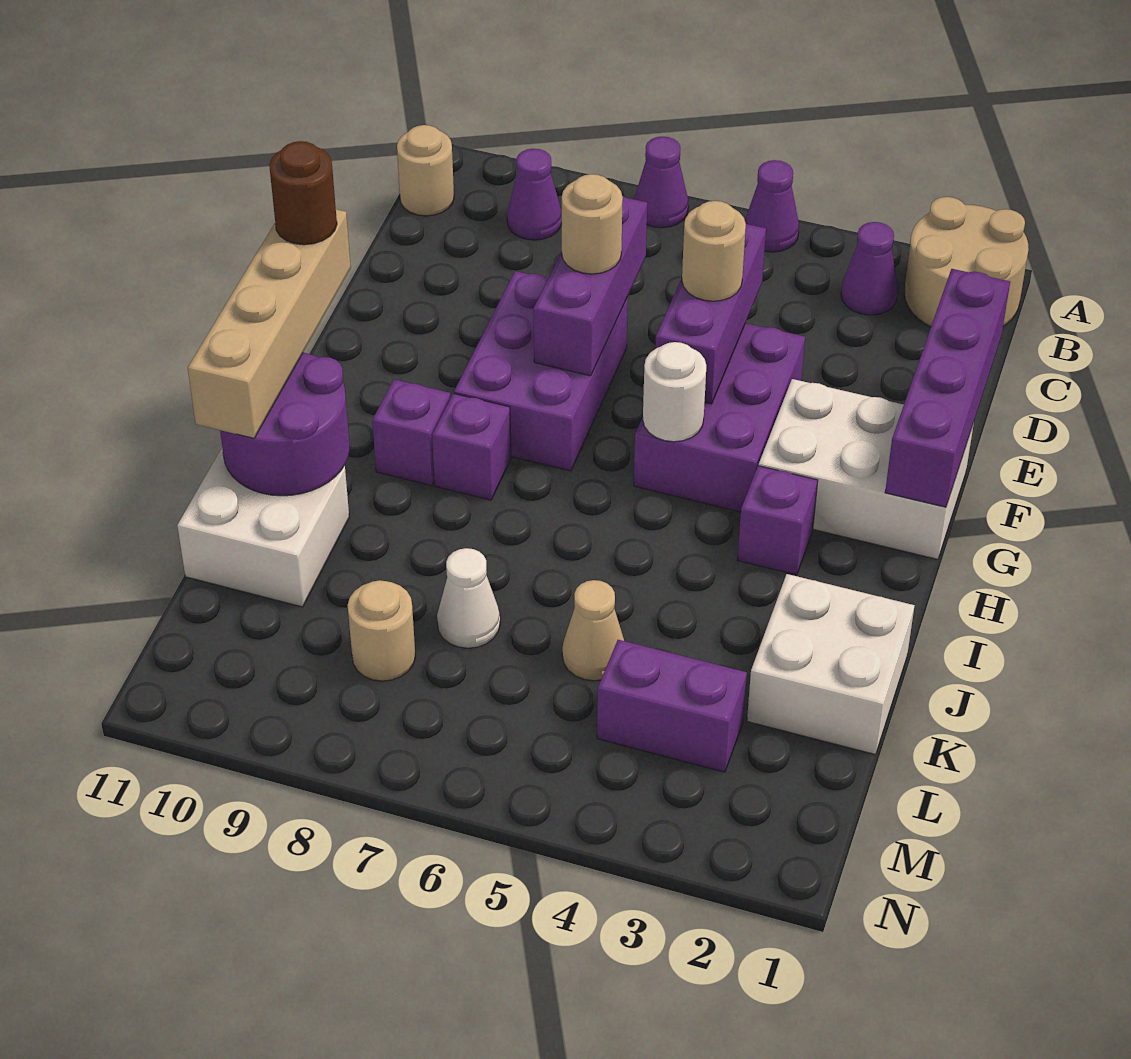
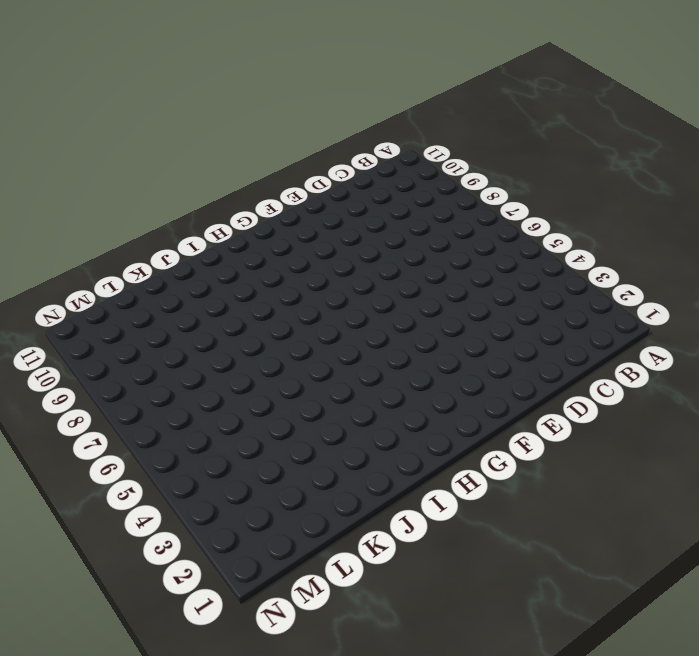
none -> tan round brick A1:B2 level 1
none -> purple cone A5 level 1
none -> purple cone A7 level 1

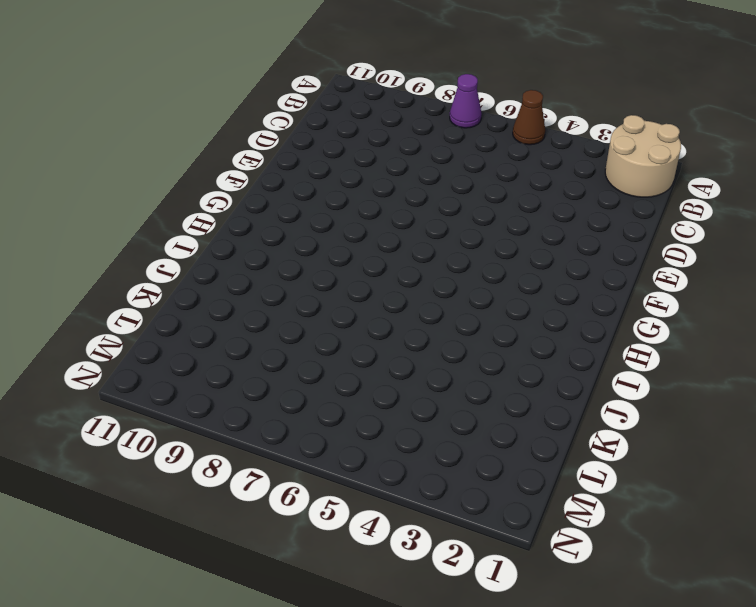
brown cone A5 level 1 -> purple cone A5 level 1
none -> purple cone B3 level 1
none -> purple cone B9 level 1
none -> tan round brick B11 level 1

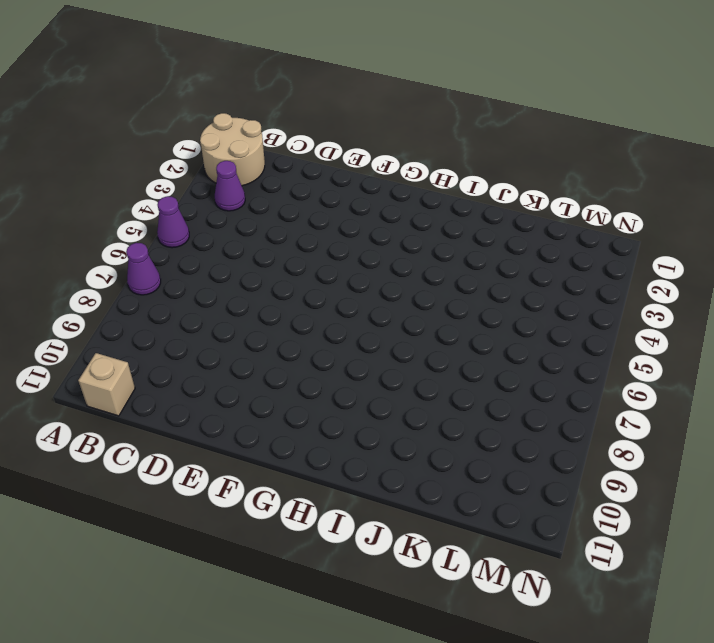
tan brick B11 level 1 -> tan round brick B11 level 1
none -> purple cone B9 level 1
none -> purple brick E4:G5 level 1
none -> purple brick E7:G8 level 1

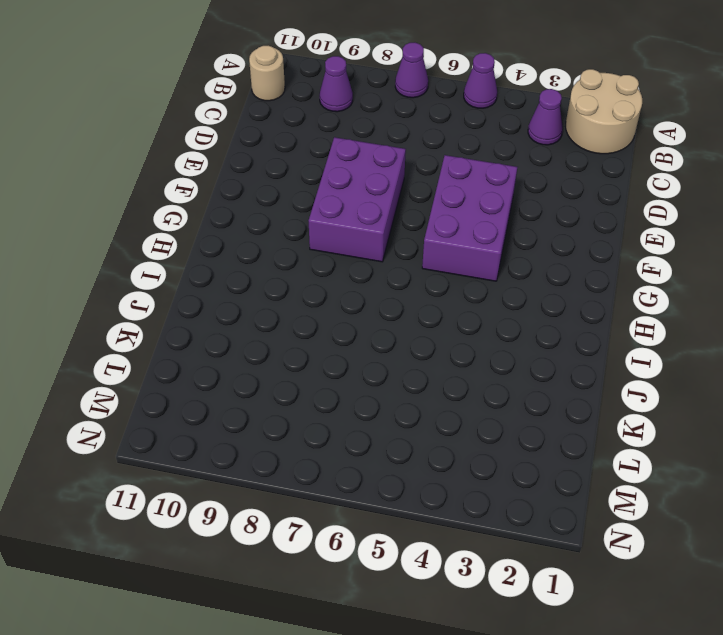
none -> white brick F1:G3 level 1
none -> purple brick H3 level 1
none -> purple brick H8 level 1

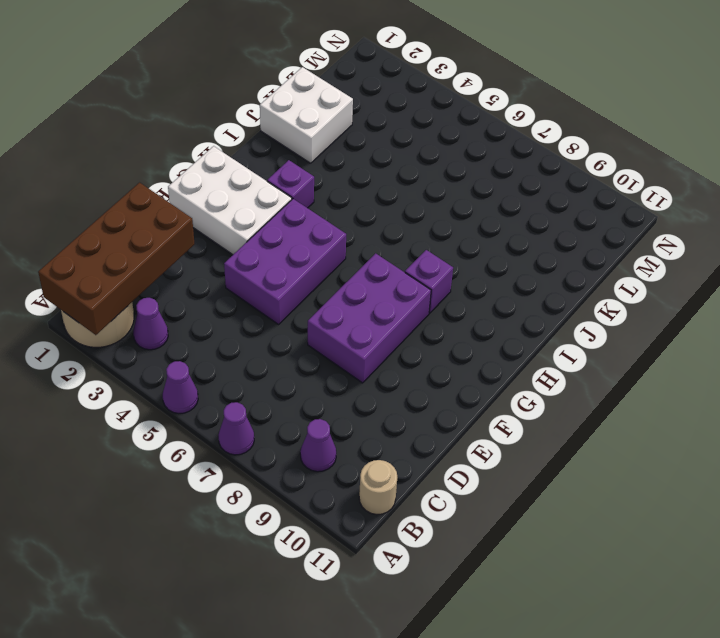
brown brick A1:D2 level 2 -> purple brick D1:G1 level 2
none -> purple brick H9 level 1
none -> white brick J10:K11 level 1
none -> tan cone K5 level 1

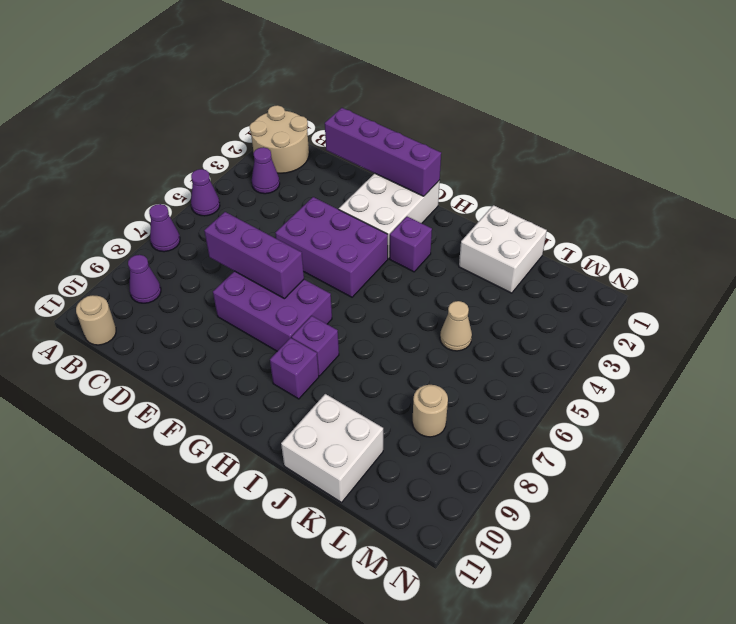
none -> white cone K7 level 1
none -> purple brick L3:L4 level 1
none -> purple brick D5:F5 level 2

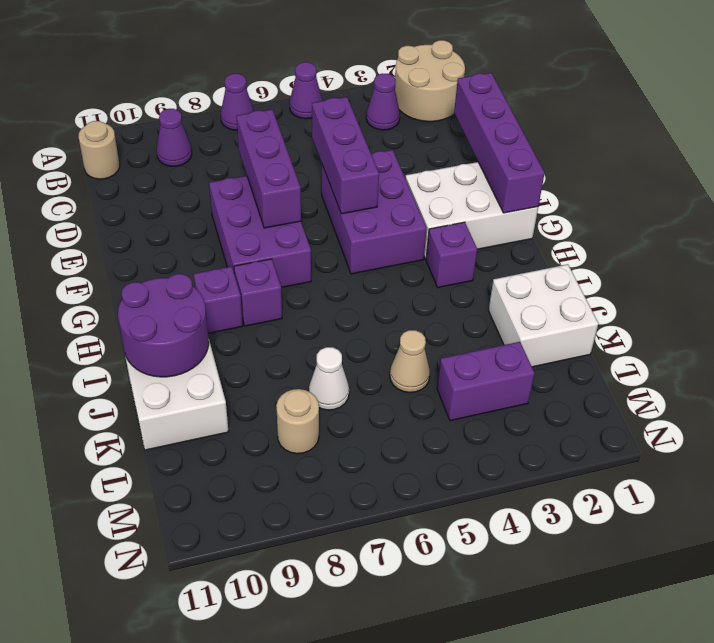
none -> white round brick G5 level 2
none -> tan round brick E5 level 3
none -> tan round brick E7 level 3

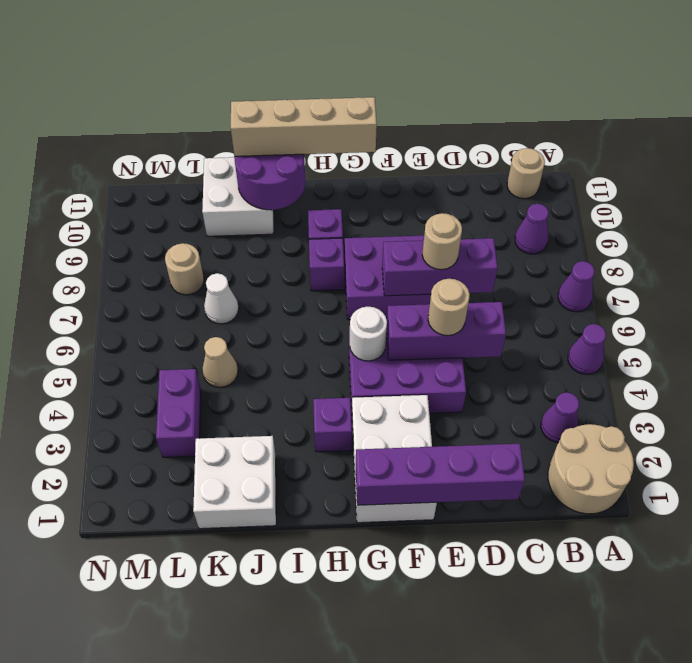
none -> brown round brick G11 level 4

